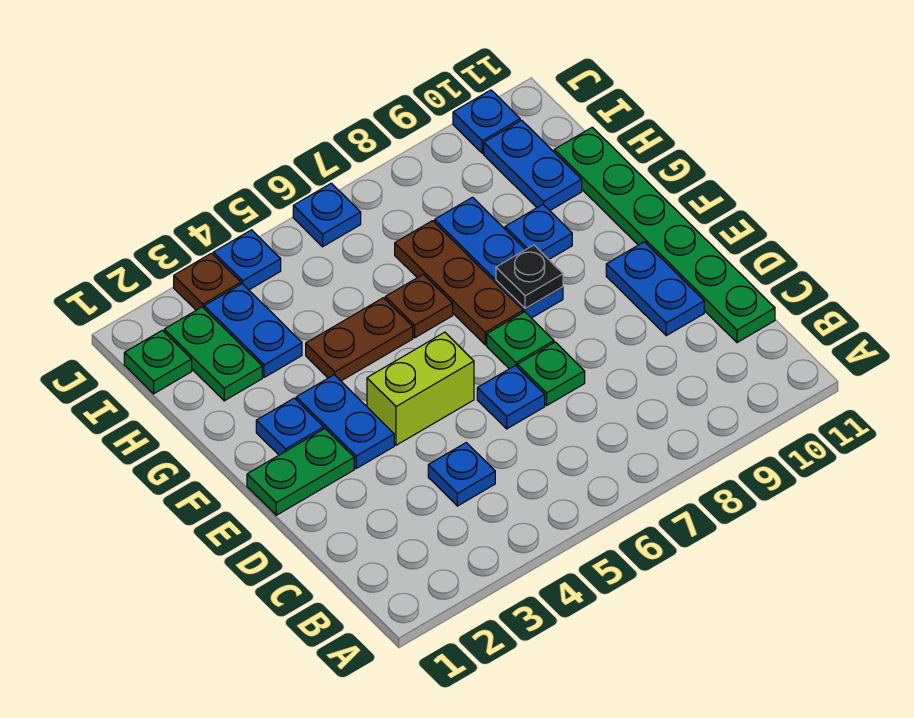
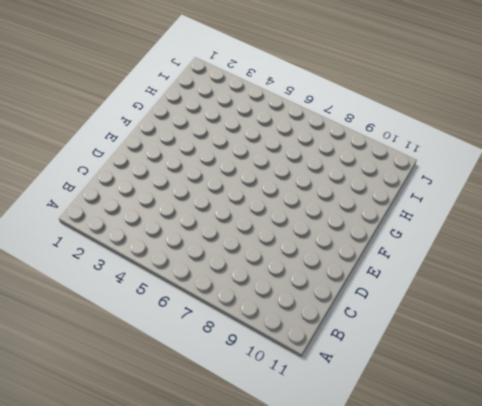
none -> blue plate C4 level 1
none -> green plate C11:H11 level 1
none -> blue plate D6 level 1

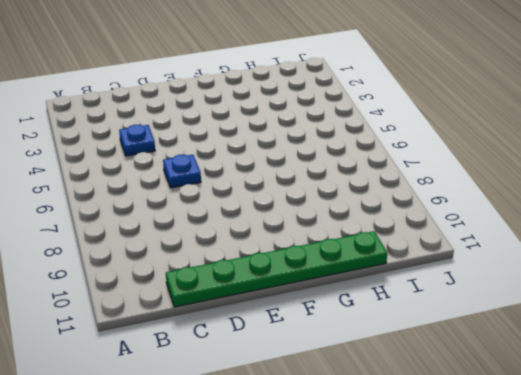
none -> green plate D7 level 1
none -> blue plate D10:E10 level 1
none -> green plate E1:E2 level 1

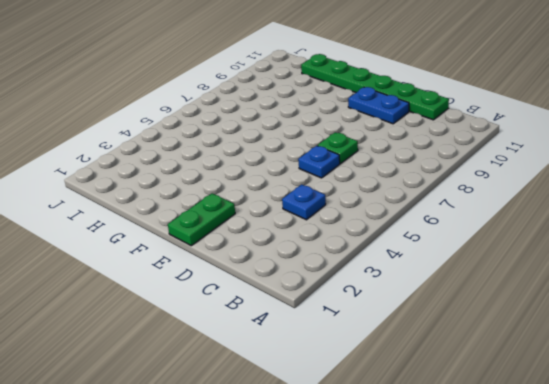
none -> blue plate E3:F3 level 1
none -> lime brick E4:E5 level 1
none -> green plate E7 level 1

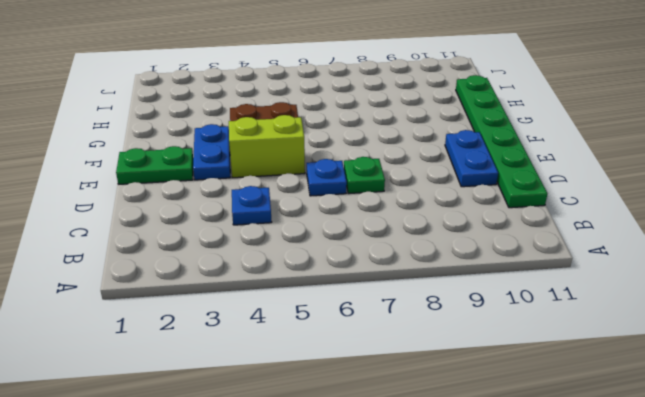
none -> green plate E7 level 1
none -> blue plate F2 level 1
none -> brown plate F7:H7 level 1

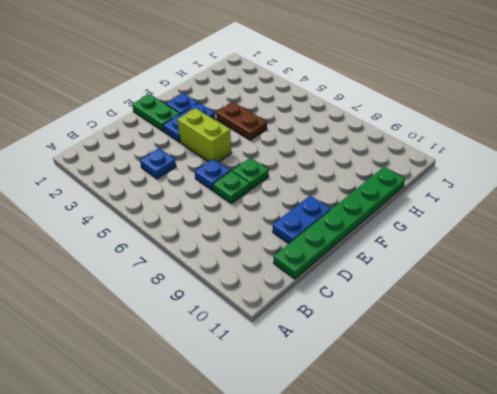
none -> brown plate F7:H7 level 1
none -> blue plate F8:H8 level 1
none -> brown plate G6 level 1

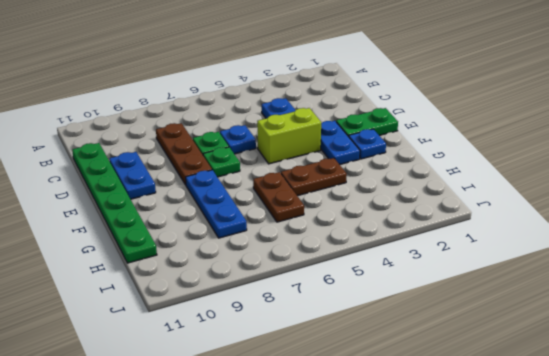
brown plate C8:E8 level 1 -> brown plate F7:H7 level 1
brown plate G6:H6 level 1 -> brown plate G6 level 1
none -> blue plate G9 level 1
none -> green plate H2:I2 level 1
none -> blue plate H3:I3 level 1

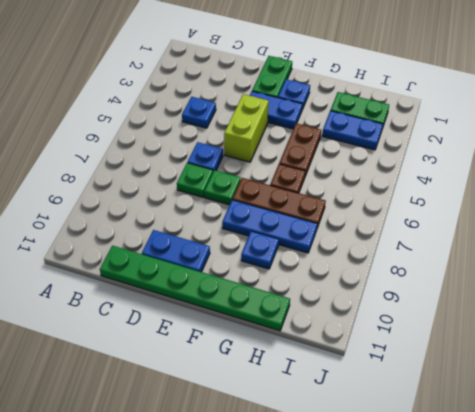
none -> blue plate H10:I10 level 1
none -> green plate I1 level 1
none -> brown plate J3 level 1

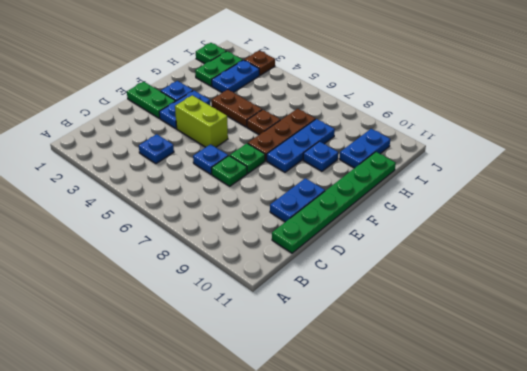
none -> blue plate J4 level 1
none -> blue plate J6 level 1
none -> blue plate J10 level 1

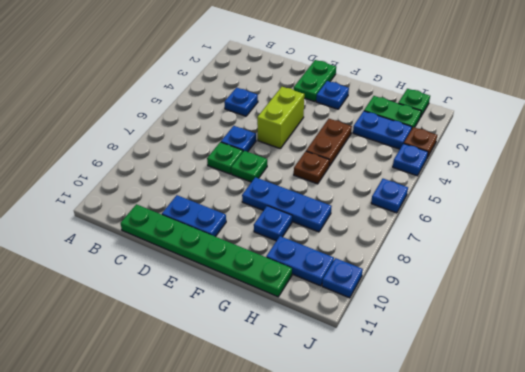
none -> blue plate E3:F3 level 1
none -> brown plate F7:H7 level 1
none -> black plate F8 level 2

